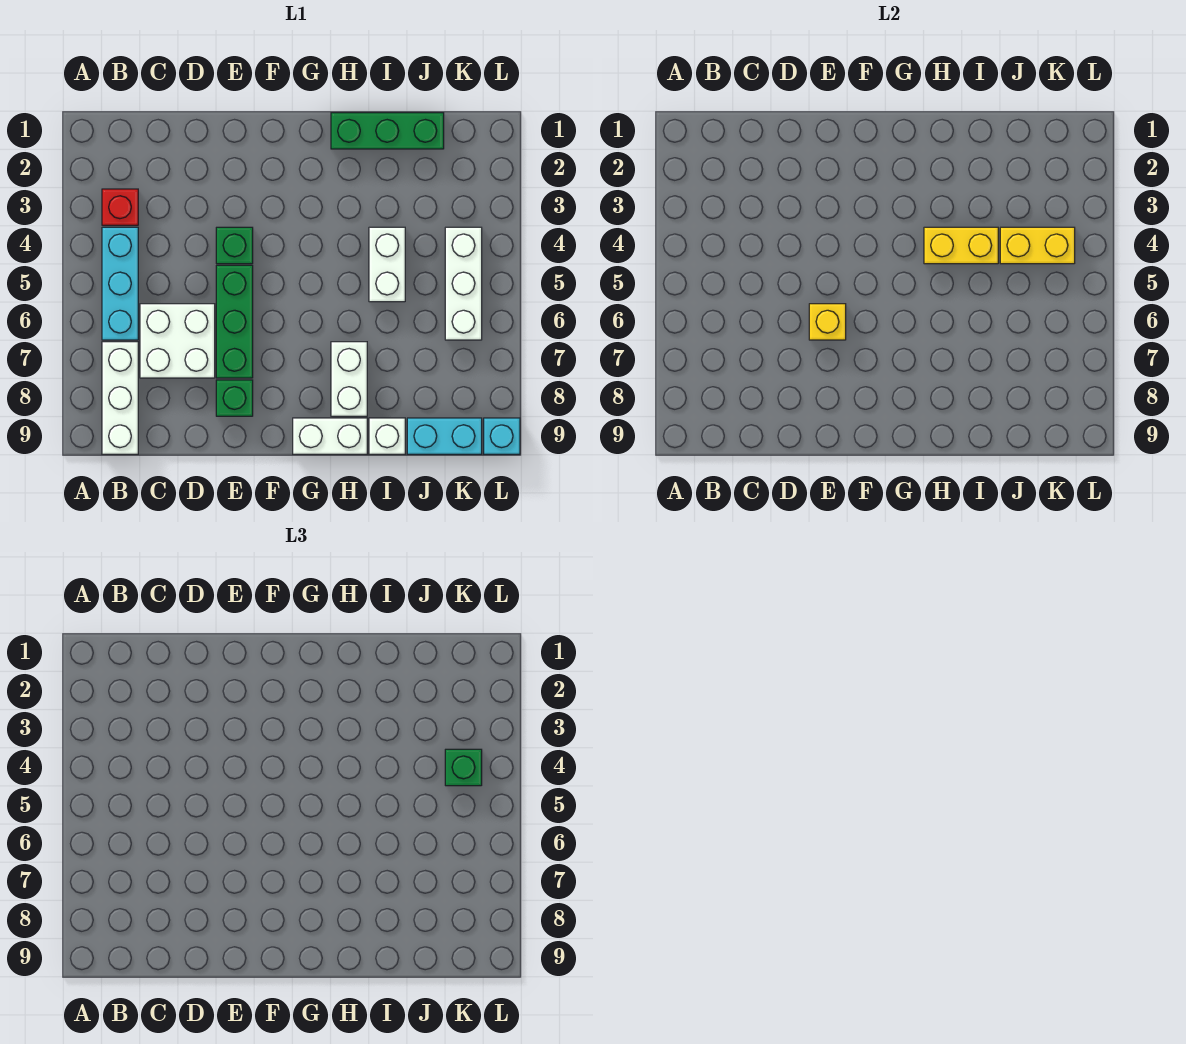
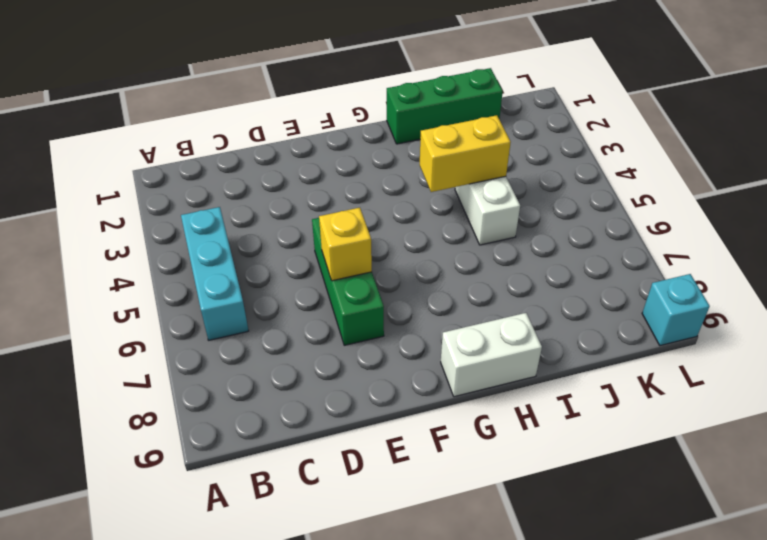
none -> red brick B3 level 1
none -> white brick B7:B9 level 1
none -> white brick C6:D7 level 1

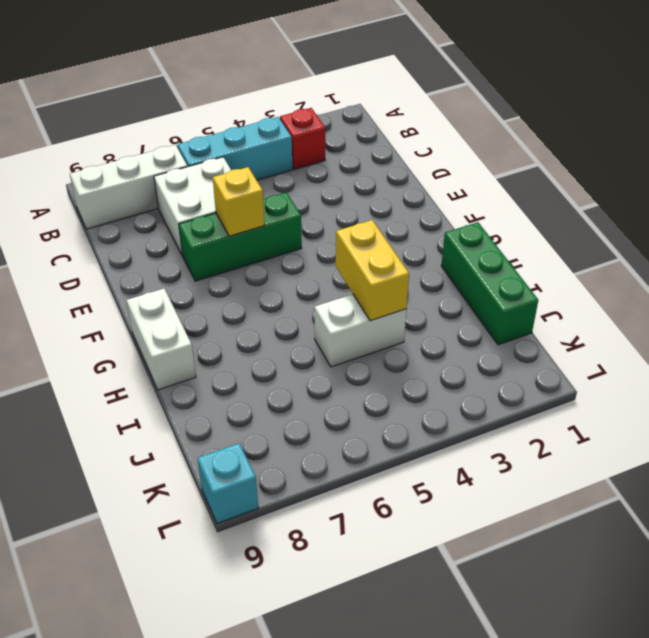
none -> green brick E4 level 1
none -> green brick E8 level 1
none -> white brick H7:H8 level 1

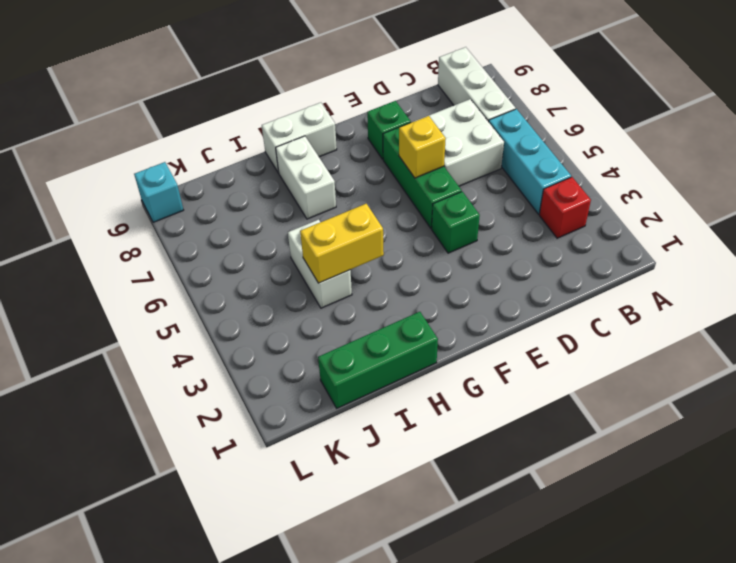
none -> white brick I9 level 1
none -> cyan brick J9:K9 level 1
none -> white brick K4:K6 level 1

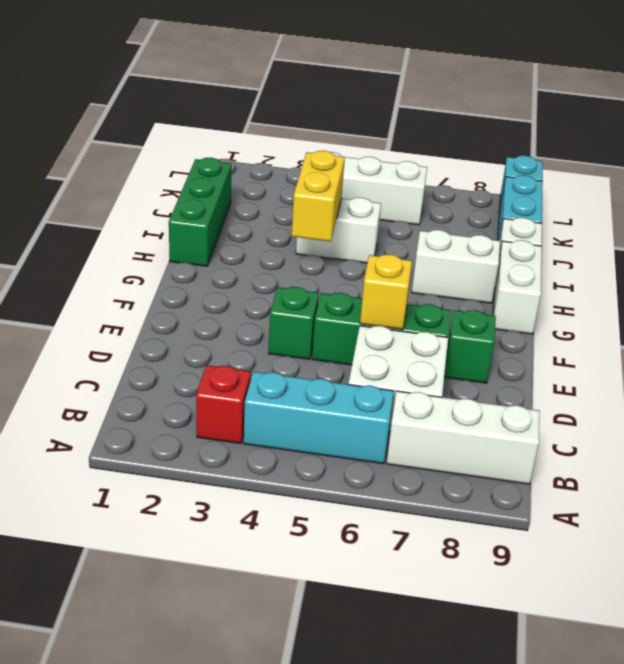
none -> yellow brick J4:K4 level 2
none -> green brick K4 level 3

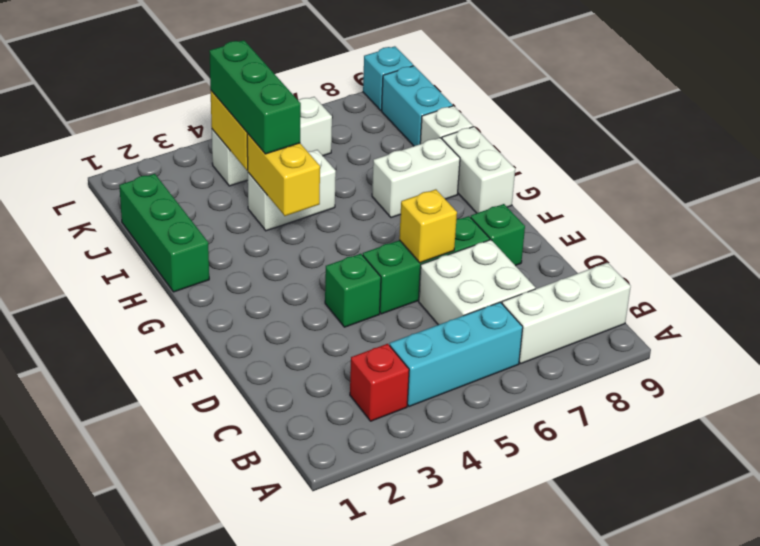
green brick I4:K4 level 3 -> green brick K4 level 3

